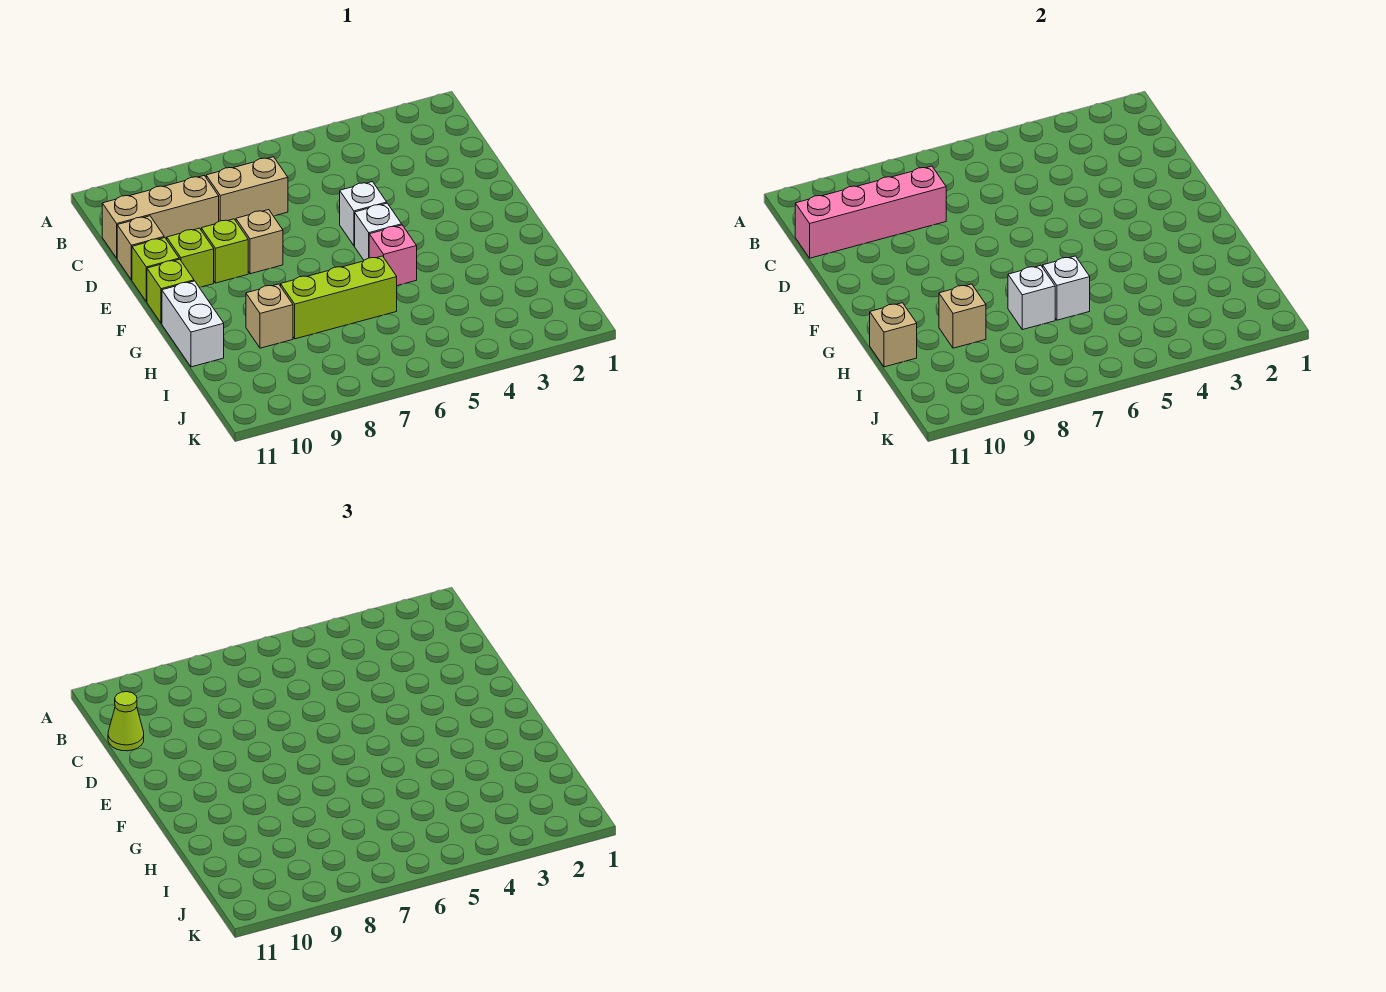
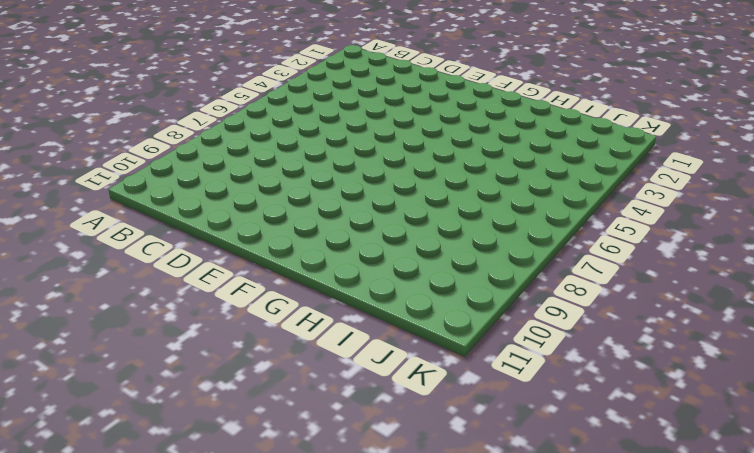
none -> tan brick C7:C8 level 1
none -> tan brick C9:C11 level 1
none -> tan brick D11 level 1

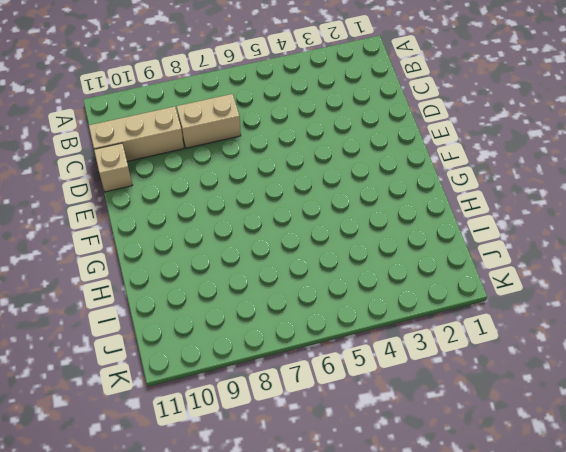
none -> white brick E5 level 1
none -> tan brick E8 level 1
none -> lime brick E9 level 1

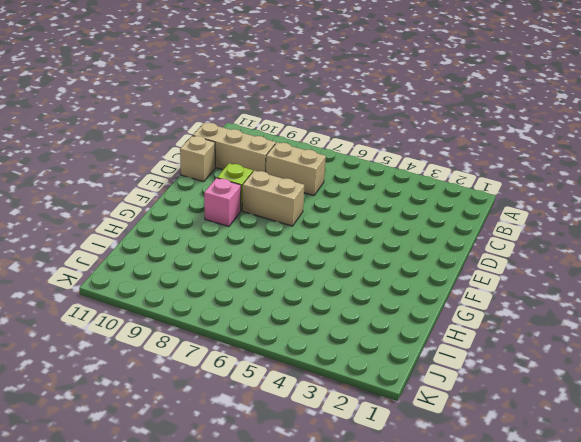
tan brick E7:E8 level 1 -> tan brick E8 level 1
pink brick F9 level 1 -> pink brick G5 level 1
none -> white brick E5 level 1
none -> lime brick E10 level 1
none -> lime brick E11 level 1

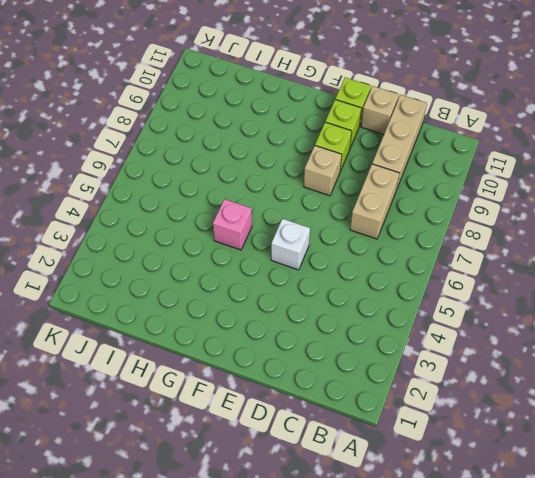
none -> white brick F5 level 1
none -> lime brick F11 level 1
none -> white brick G11:H11 level 1

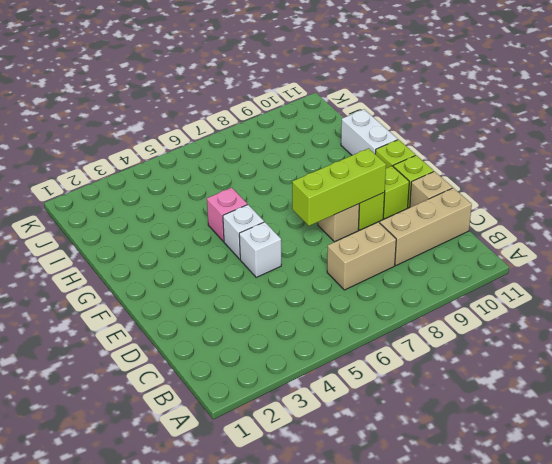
lime brick E7:E9 level 2 -> lime brick H6:H8 level 1
none -> tan brick H9 level 1
none -> pink brick C8:C11 level 2
none -> white brick H6 level 2

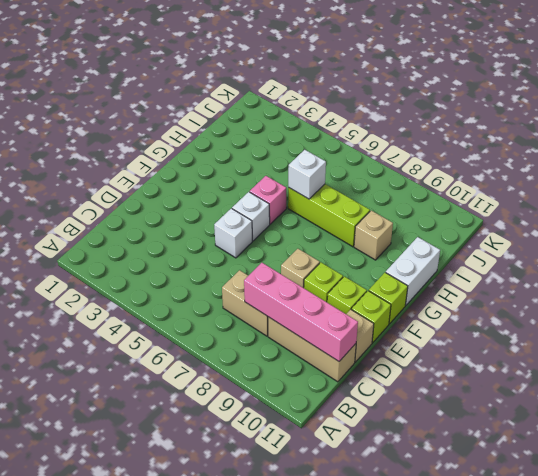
none -> white brick H7 level 2
none -> tan brick H9 level 2
none -> tan brick H11 level 2

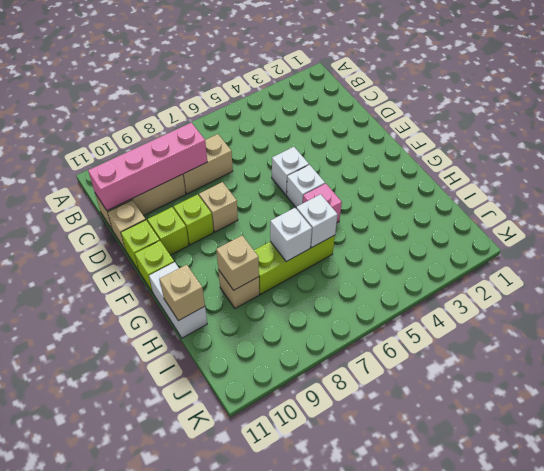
none -> lime cone C11 level 3

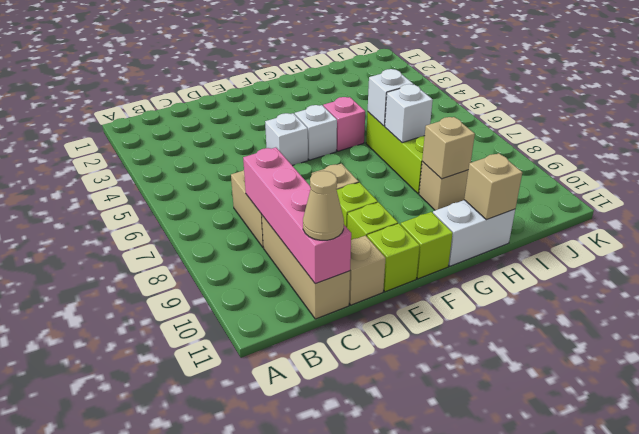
tan cone C11 level 3 -> lime cone C11 level 3

